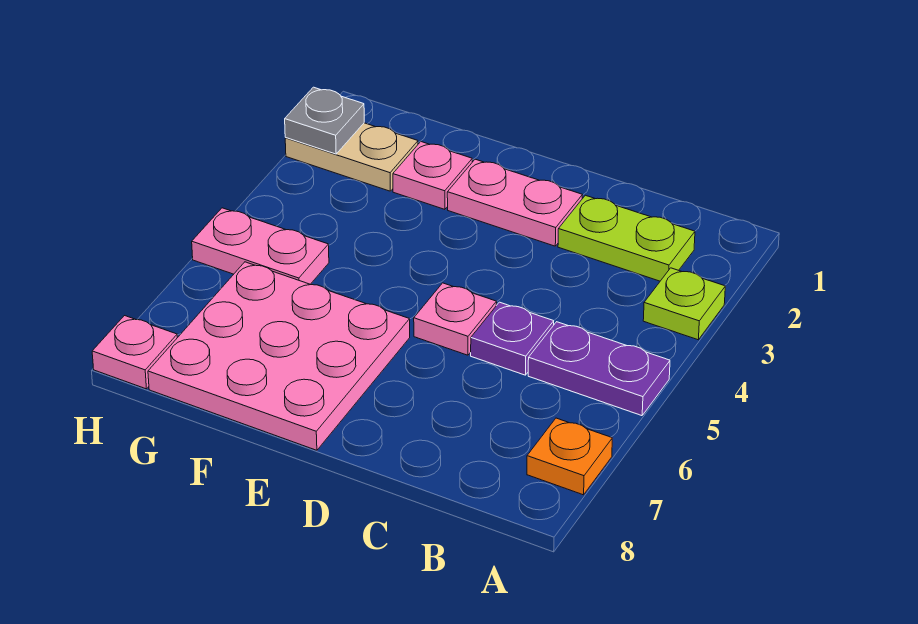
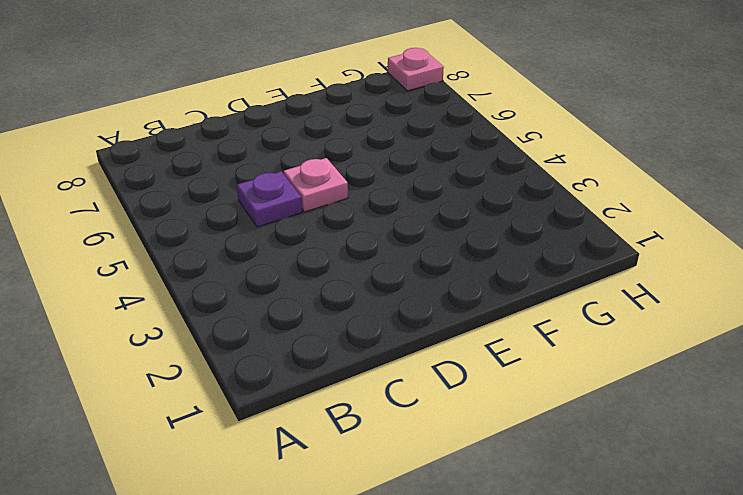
none -> lime plate A3 level 1
none -> purple plate A5:B5 level 1
none -> orange plate A7 level 1

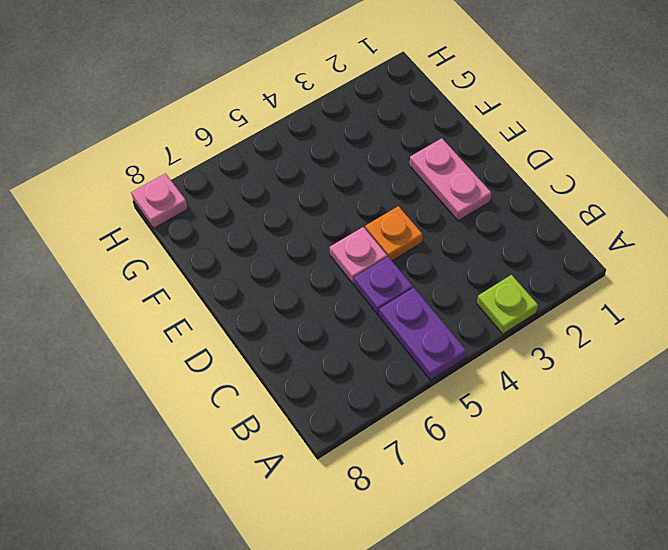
orange plate D4 level 1 -> orange plate A7 level 1
none -> lime plate B2:C2 level 1
none -> pink plate E6:G8 level 1
none -> pink plate F2 level 1

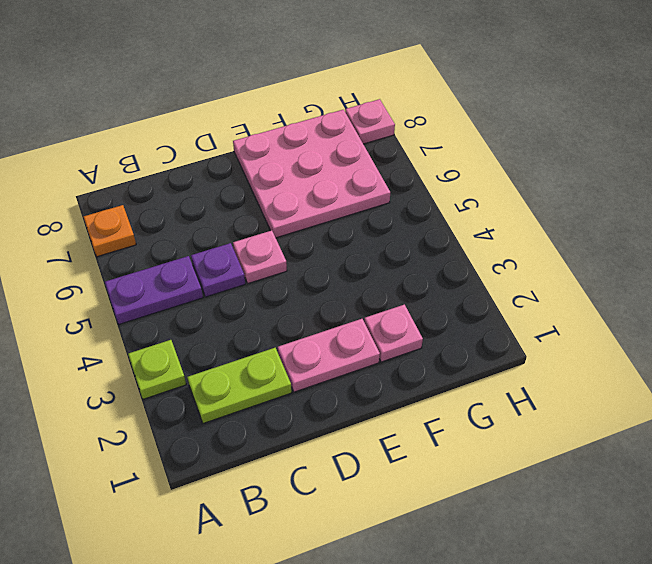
none -> tan plate G2:H2 level 1
none -> pink plate G5:H5 level 1
none -> grey plate H2 level 2

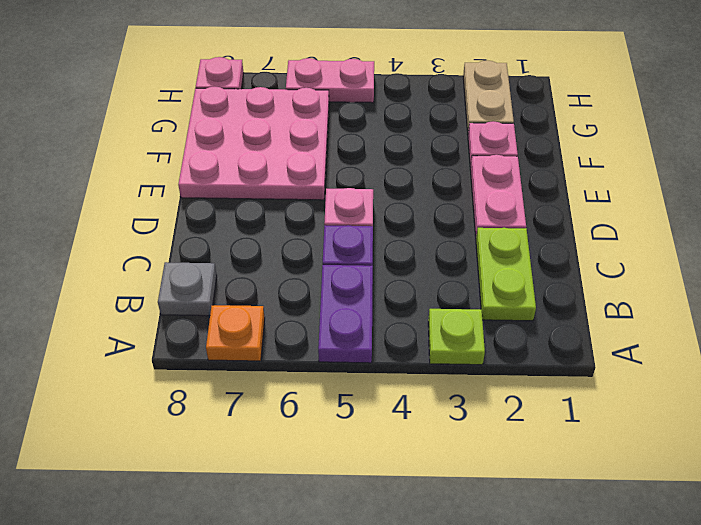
grey plate B8 level 1 -> grey plate H2 level 2
pink plate H5:H6 level 1 -> pink plate G5:H5 level 1

